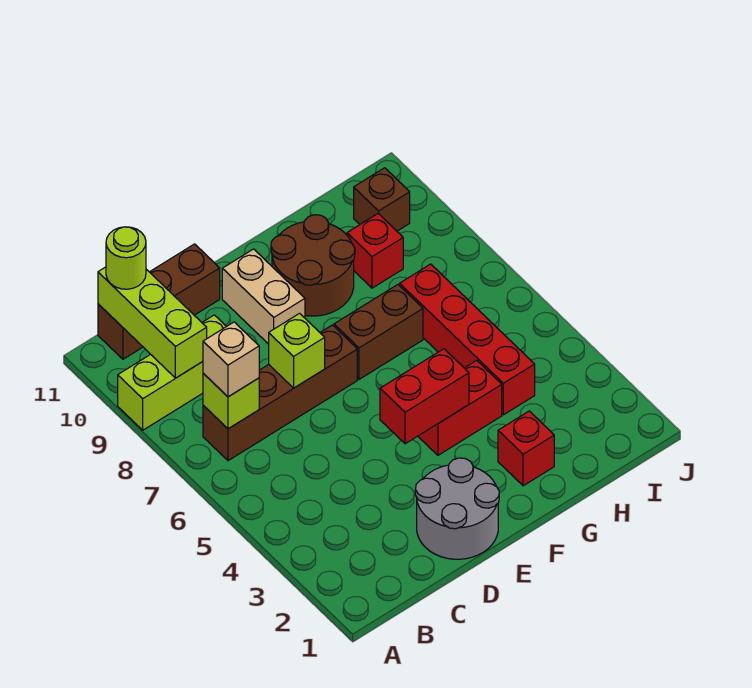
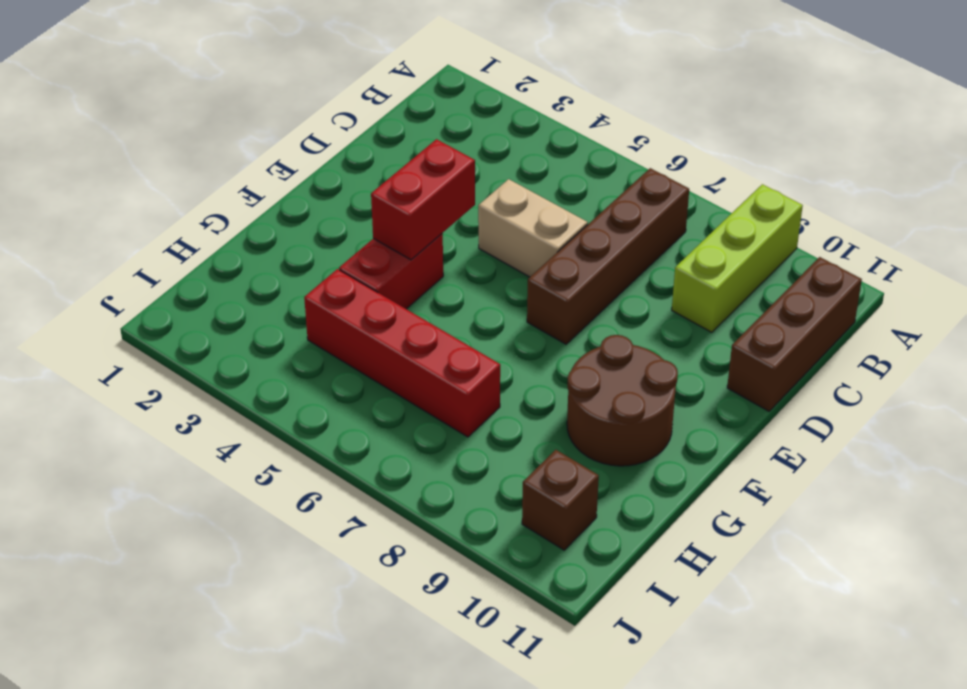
tan brick D5:D6 level 1 -> tan brick E9:E10 level 1
none -> grey round brick D1:E2 level 1
none -> brown brick F7:G7 level 1
none -> red brick G2 level 1

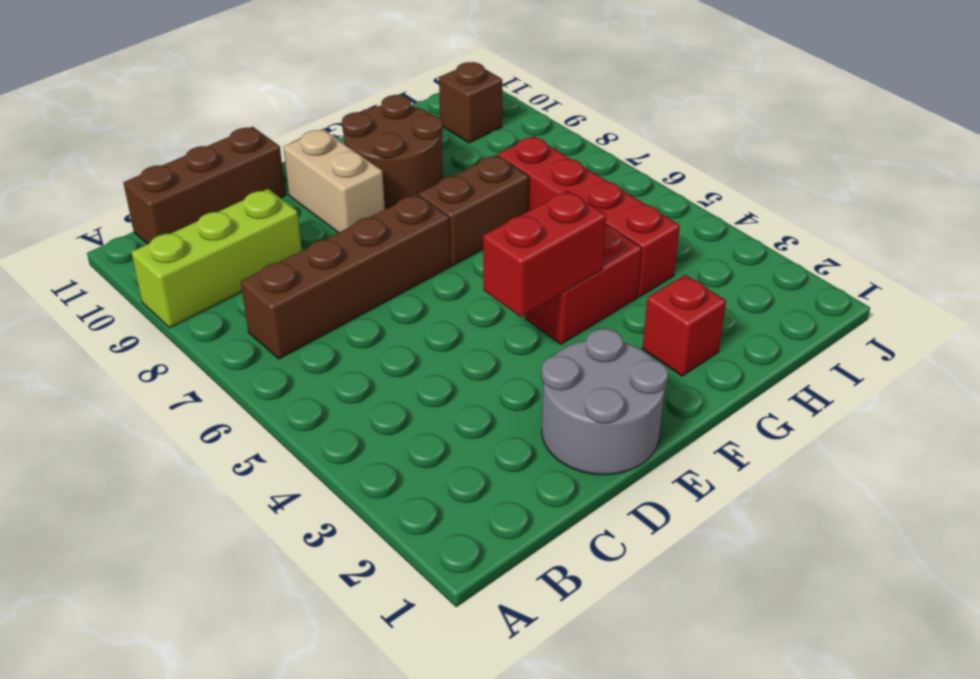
none -> red brick H9 level 1
none -> lime brick B7 level 2
none -> lime brick B9:B11 level 2

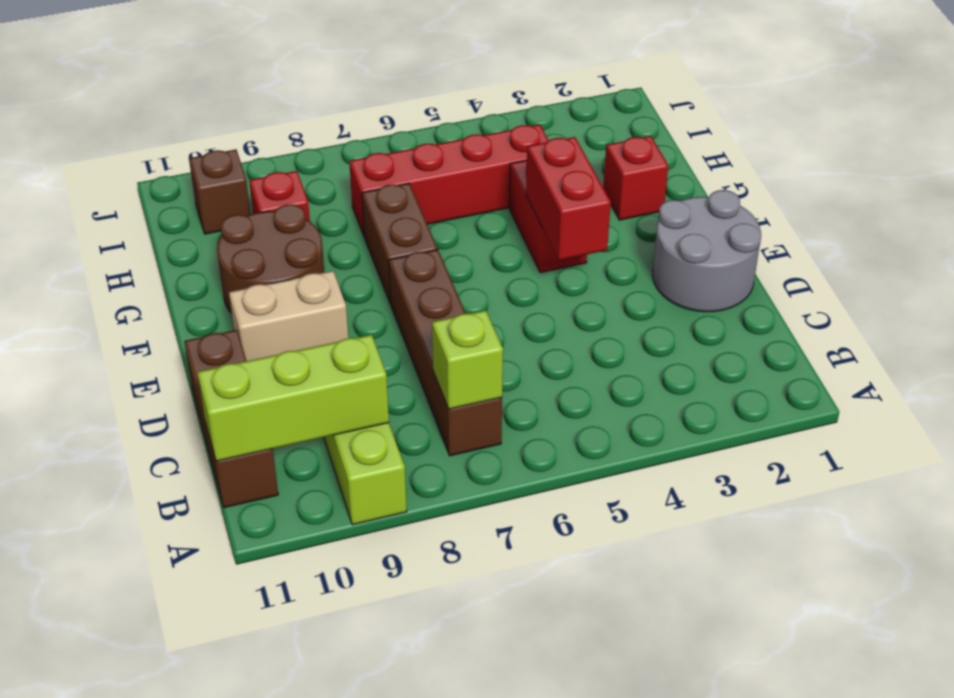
none -> lime brick D7 level 2
none -> tan brick B7 level 3
none -> lime round brick B11 level 3

